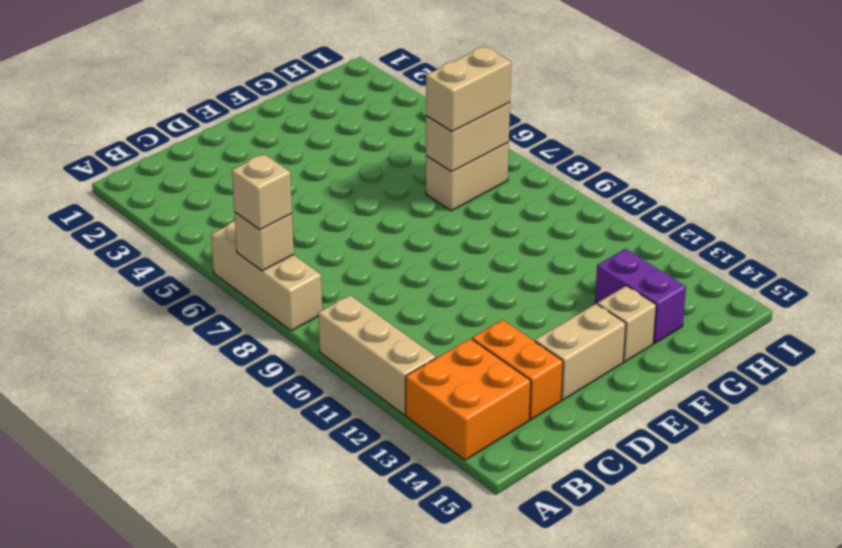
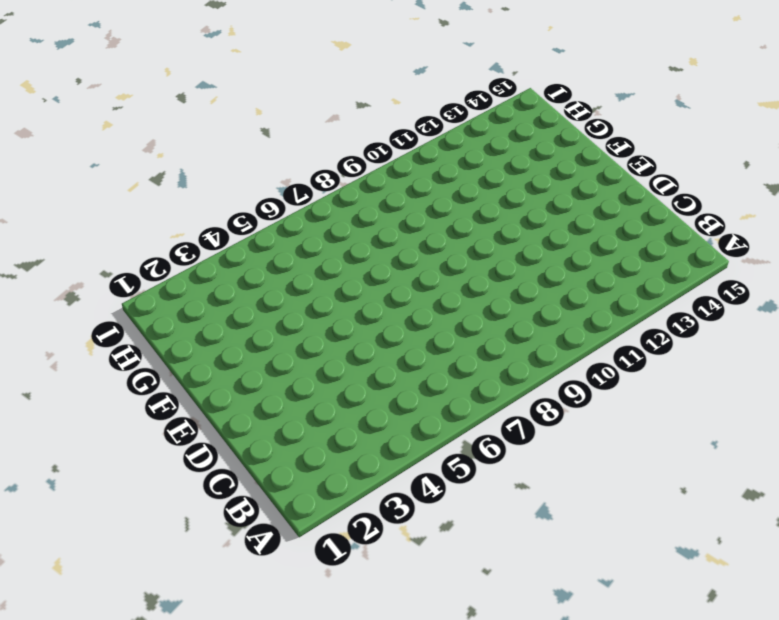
none -> tan brick A6:A8 level 1
none -> tan brick A10:A12 level 1
none -> orange brick A13:B14 level 1

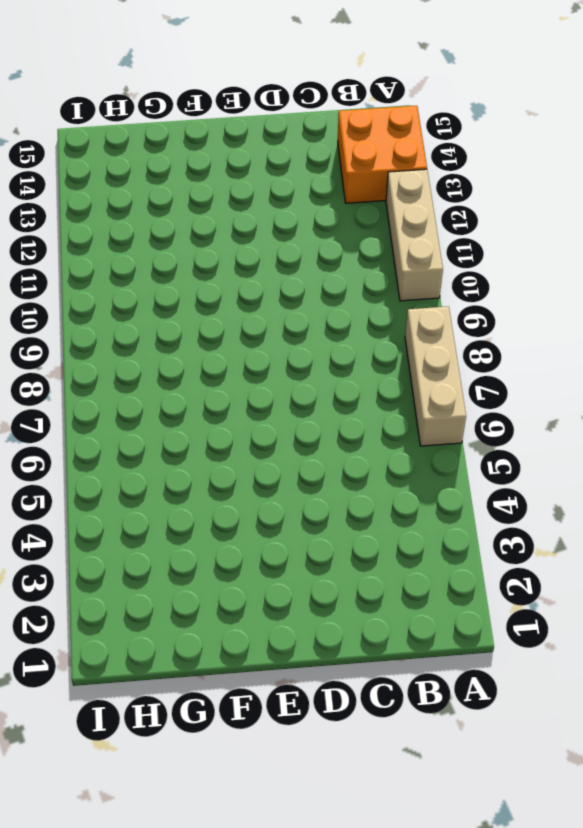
none -> orange brick C13:C14 level 1
none -> tan brick D14:E14 level 1
none -> tan brick F14 level 1

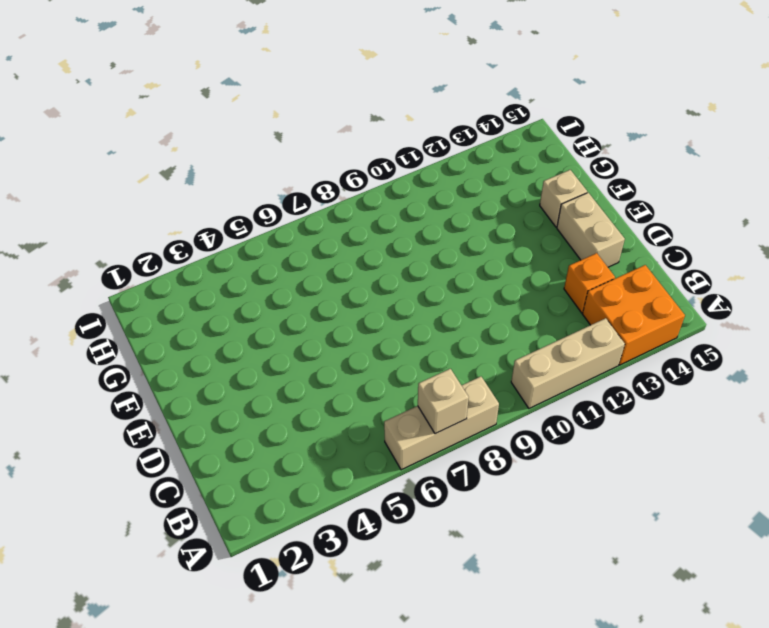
orange brick C13 level 1 -> orange brick C13:C14 level 1
none -> tan brick G7:H7 level 1
none -> purple brick G13:G14 level 1
none -> tan brick G7:H7 level 2

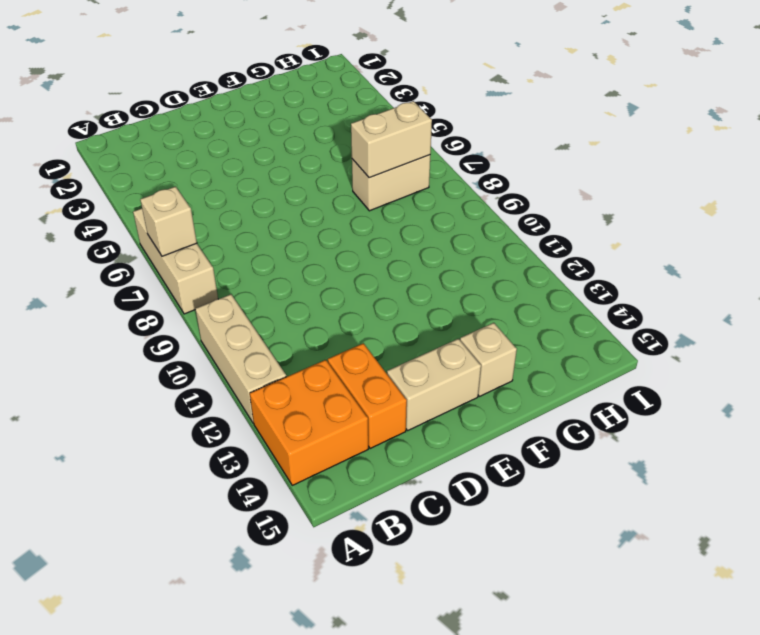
none -> purple brick G13:G14 level 1
none -> tan brick A7 level 3
none -> tan brick G7:H7 level 3

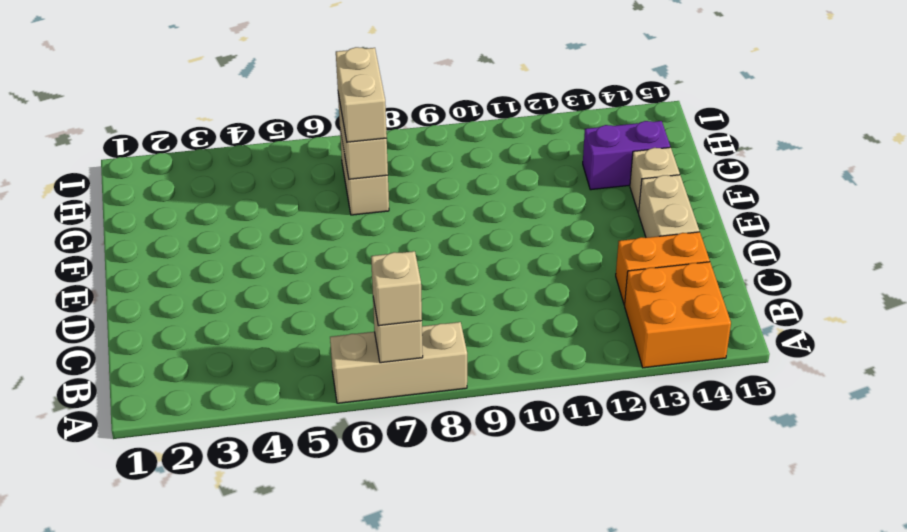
none -> tan brick A10:A12 level 1

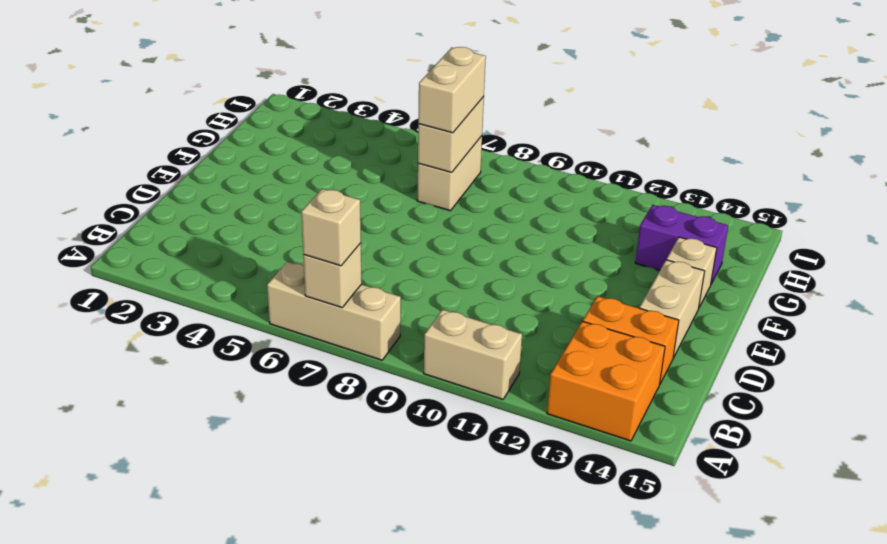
tan brick A10:A11 level 1 -> tan brick A10:A12 level 1

